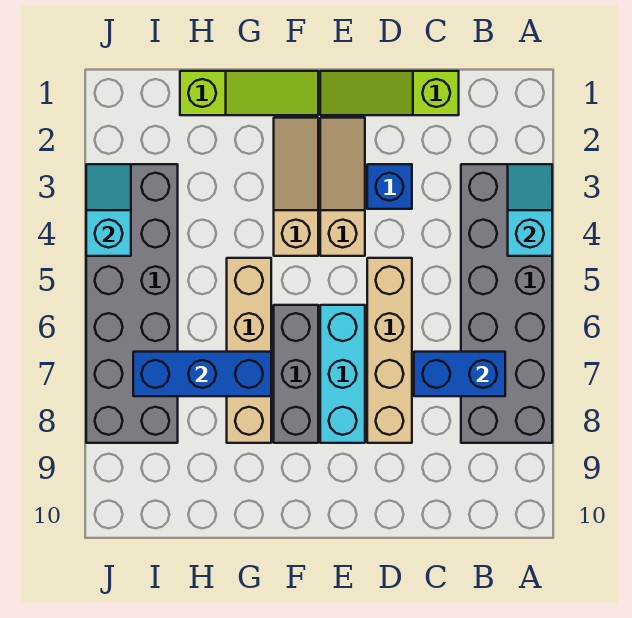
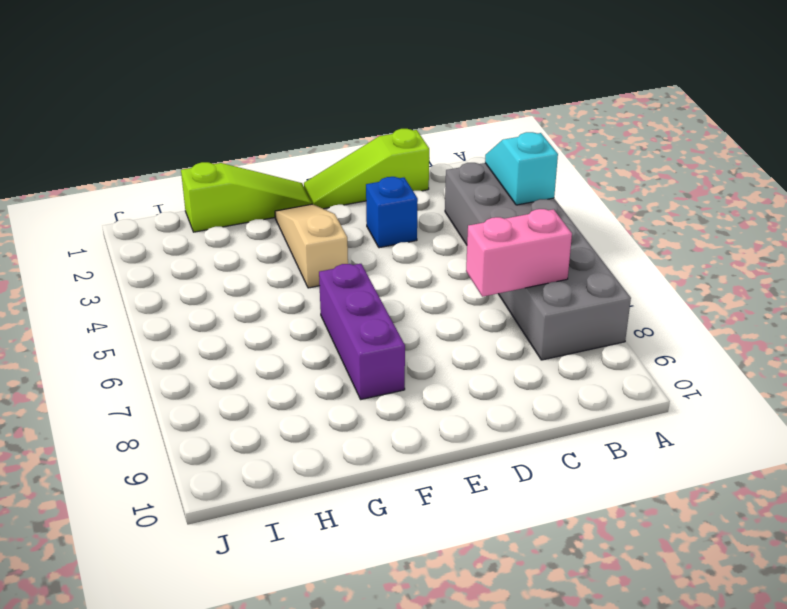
pink brick B7:C7 level 2 -> blue brick B7:C7 level 2
purple brick F6:F8 level 1 -> grey brick F6:F8 level 1
none -> tan brick D5:D8 level 1
none -> tan slope E2:E4 level 1 top 4
none -> cyan brick E6:E8 level 1

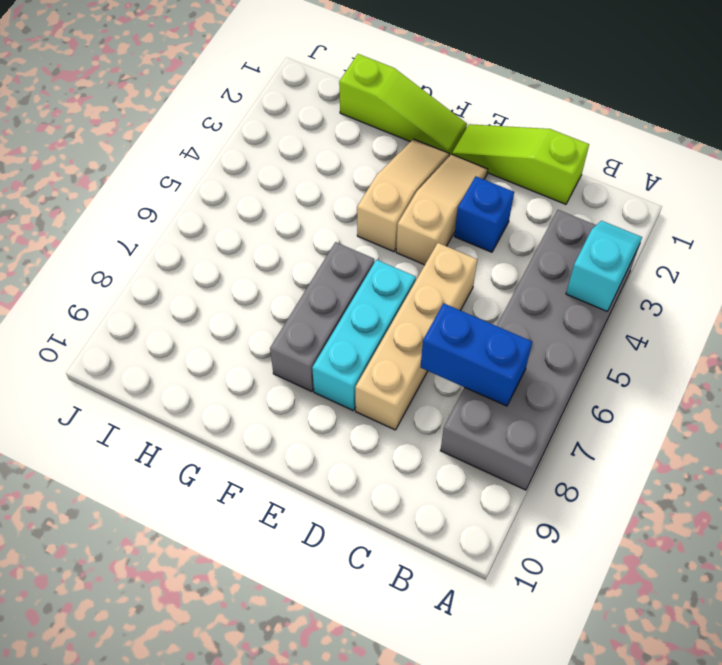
none -> tan brick G5:G8 level 1
none -> grey brick I3:J8 level 1
none -> blue brick G7:I7 level 2

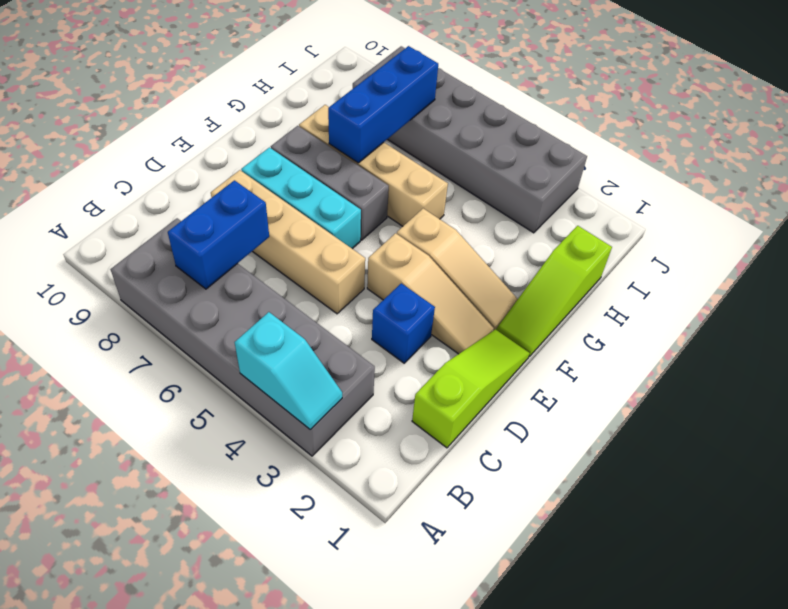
none -> cyan slope J3:J4 level 2 top 4

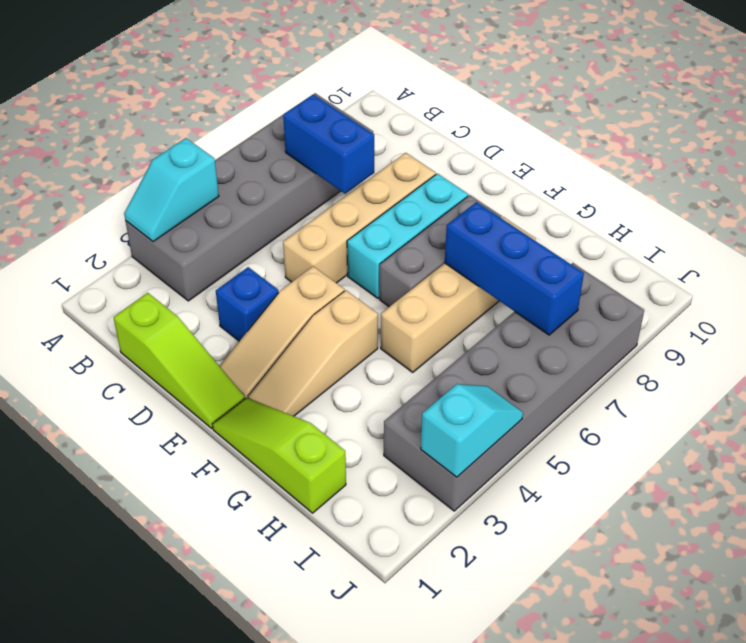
cyan slope J3:J4 level 2 top 3 -> cyan slope J3:J4 level 2 top 4

